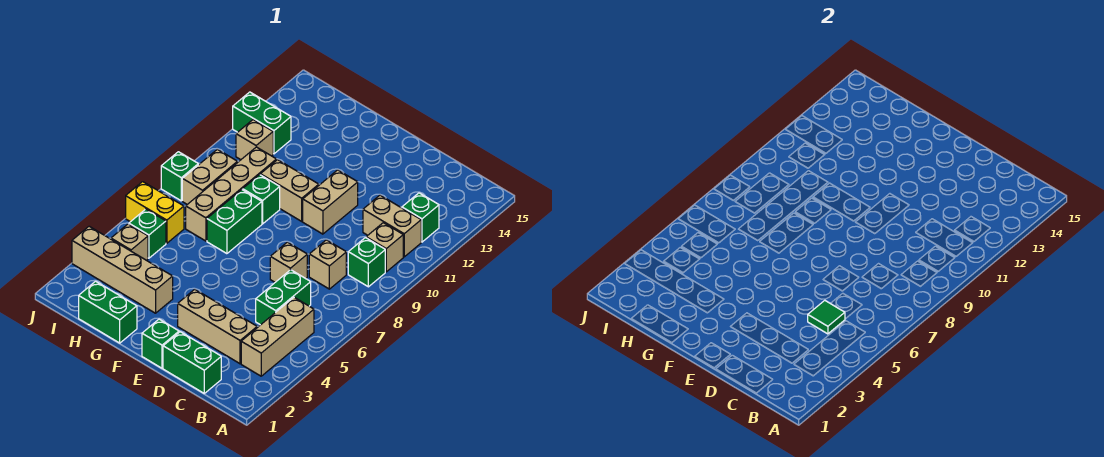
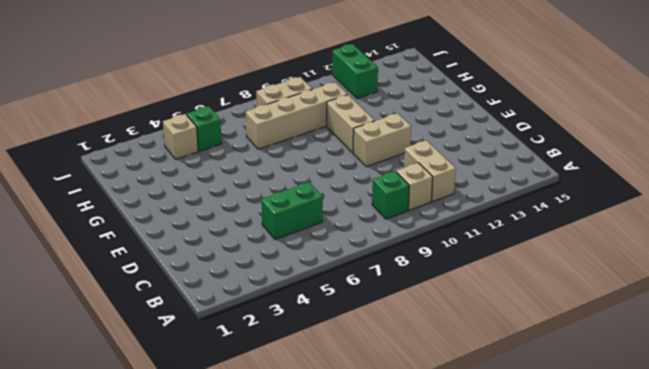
none -> tan brick B3:B5 level 1
none -> green brick B12 level 1
none -> green brick C1:D1 level 1

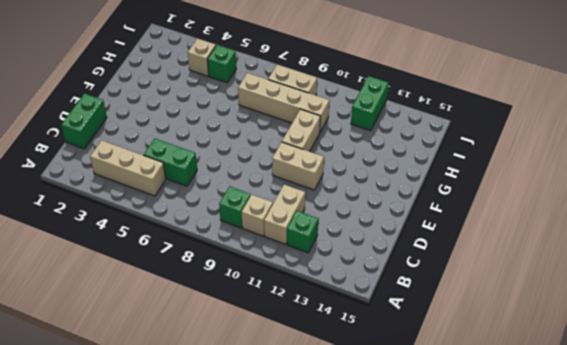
none -> tan brick C3:E3 level 1
none -> tan brick C8 level 1
none -> tan brick D7 level 1

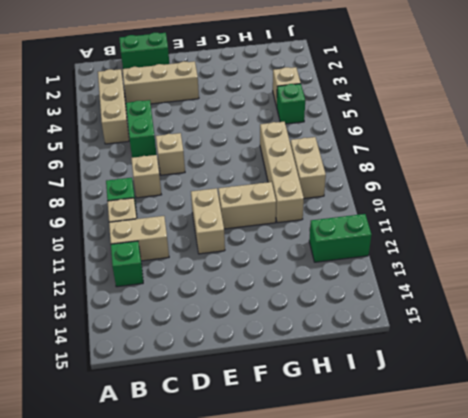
none -> green brick E1 level 1
none -> green brick G1:H1 level 1
none -> tan brick G3:J3 level 1

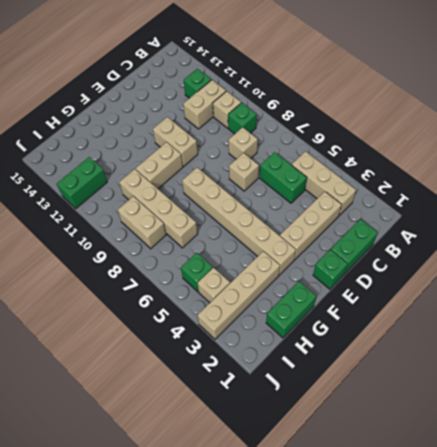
tan brick F3:F8 level 1 -> none
none -> green brick G7:G8 level 1
none -> green brick G9 level 1
none -> yellow brick I6:J6 level 1

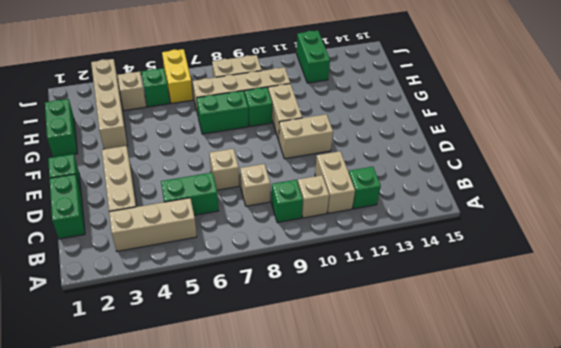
none -> tan brick I11 level 1
none -> green brick J8 level 1
none -> green tile C5 level 2

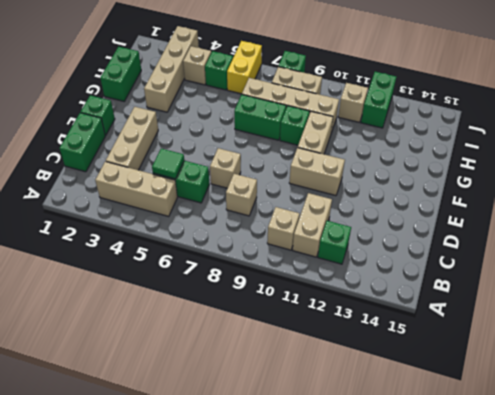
none -> green brick B9 level 1

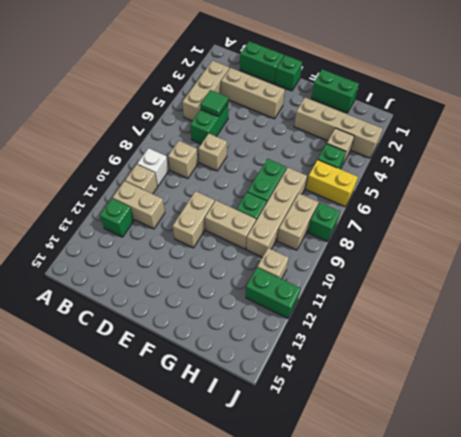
white brick B9 level 1 -> green brick B9 level 1

